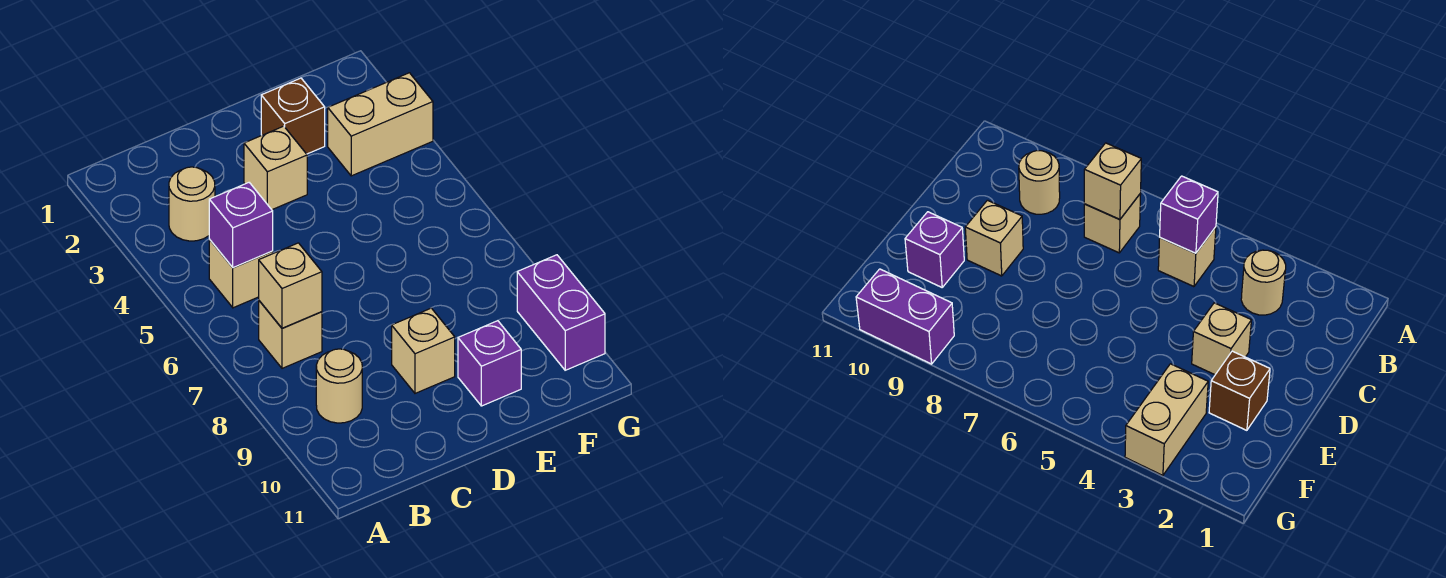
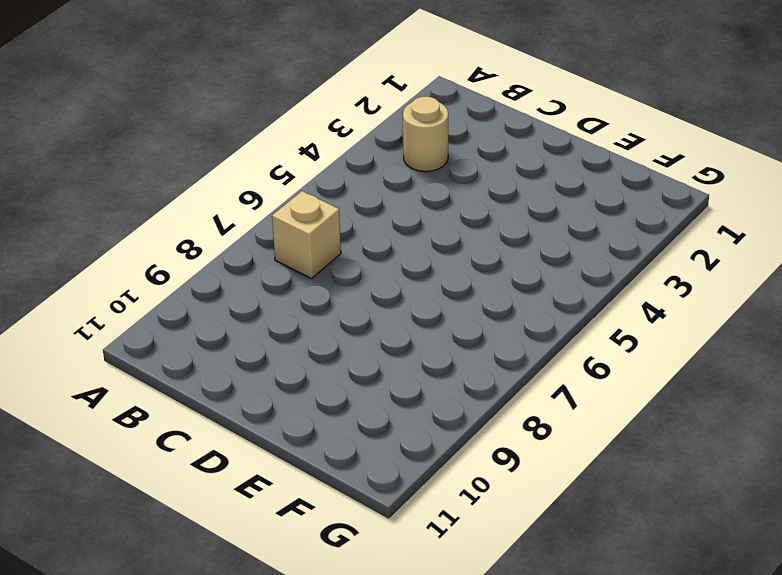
none -> tan brick B5 level 1
none -> tan round brick B9 level 1
none -> tan brick D3 level 1

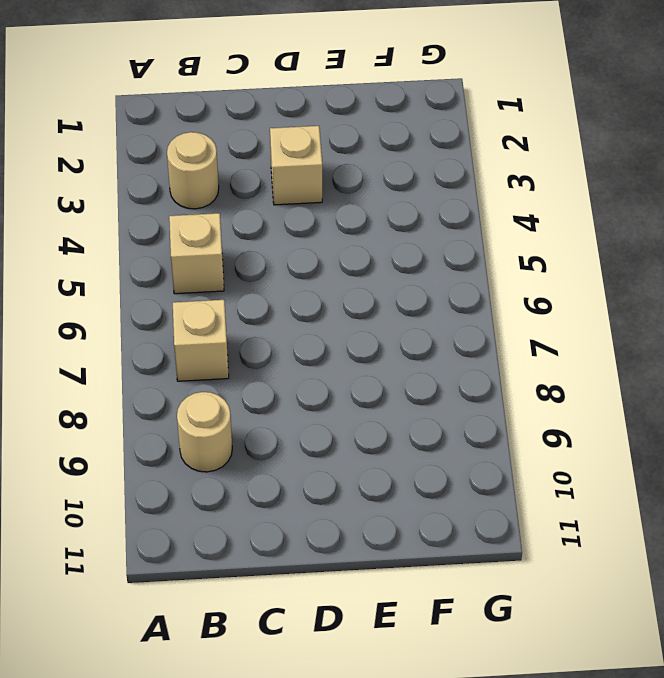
none -> tan brick D9 level 1
none -> brown brick E2 level 1
none -> purple brick E10 level 1

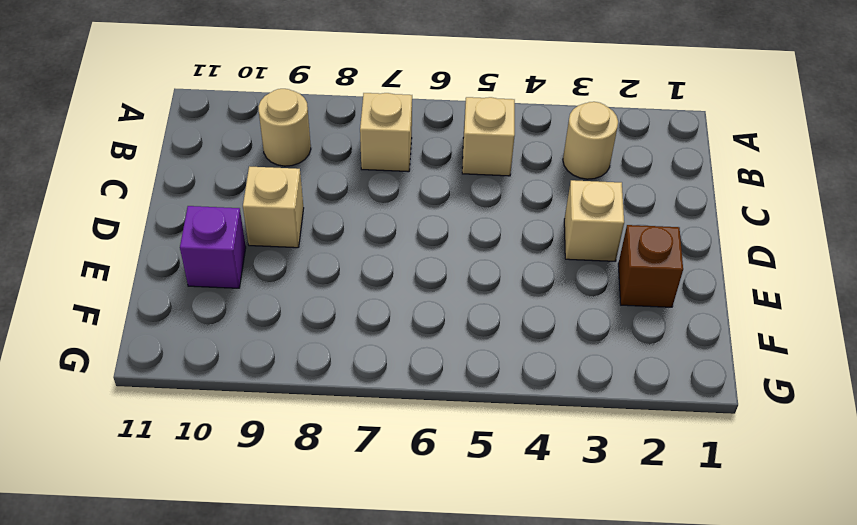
none -> tan brick F3:G3 level 1
none -> purple brick G9:G10 level 1
none -> purple brick B5 level 2

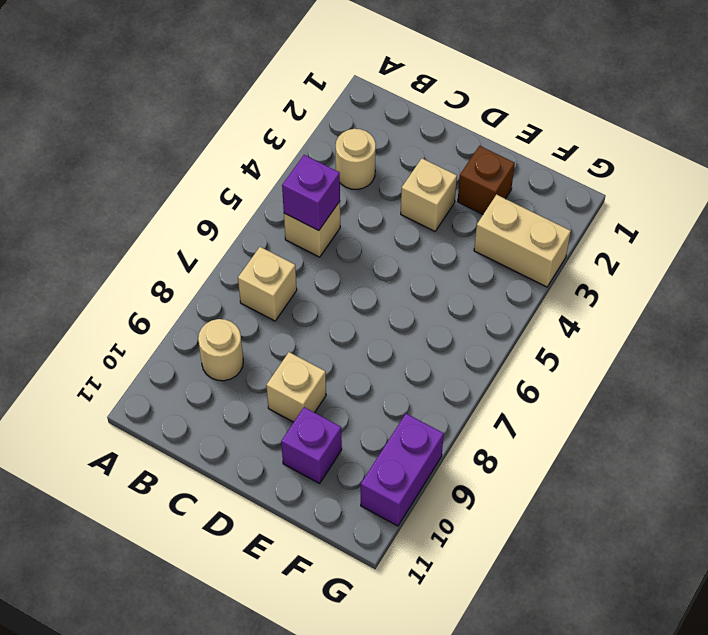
none -> tan brick B7 level 2

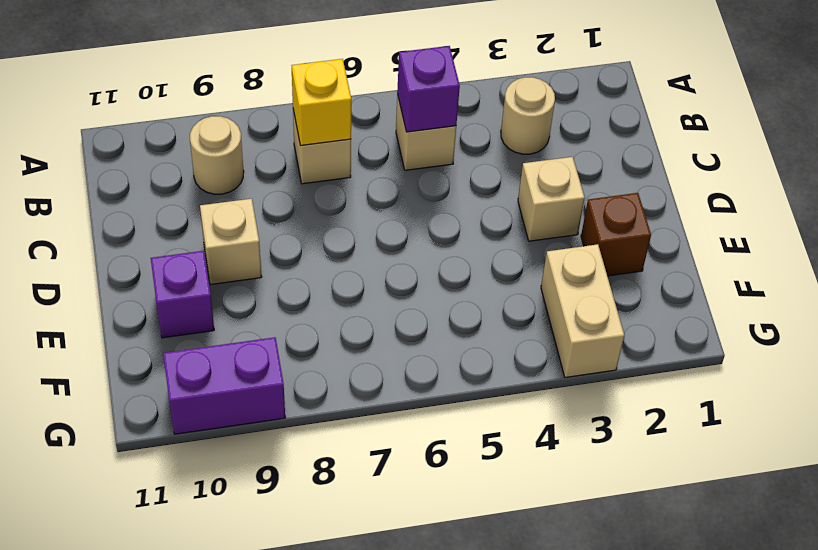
yellow brick B7 level 2 -> tan brick B7 level 2

